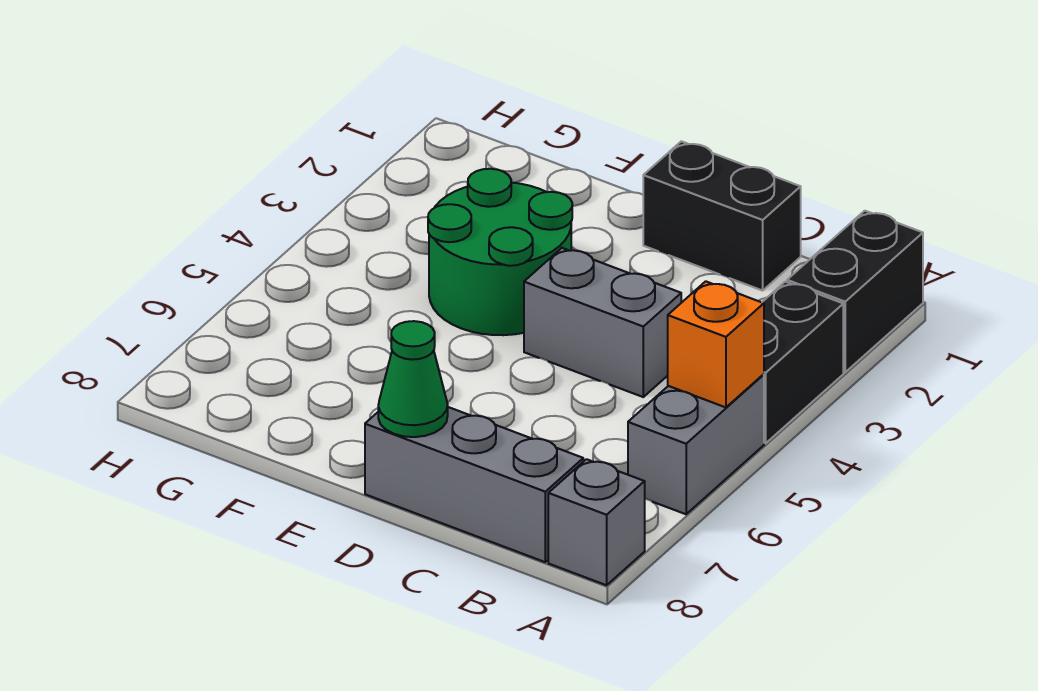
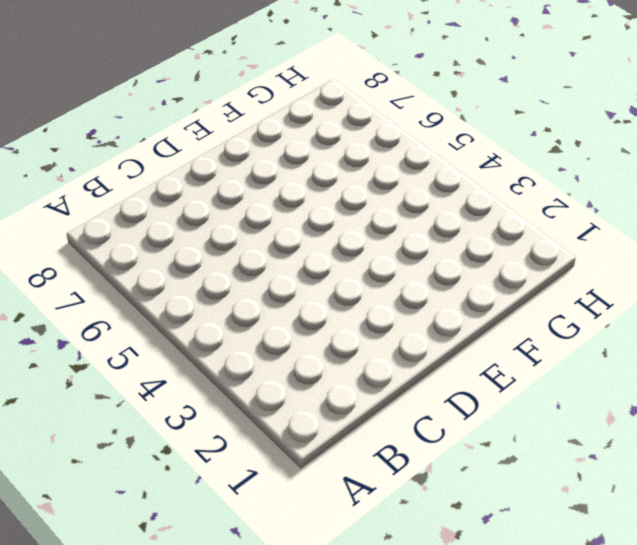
none -> black brick A1:A2 level 1
none -> black brick A3:A4 level 1

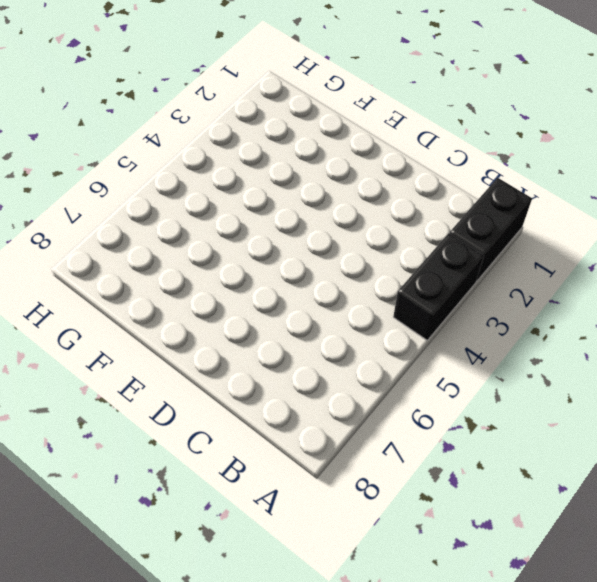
none -> grey brick A5:A6 level 1
none -> grey brick A8 level 1

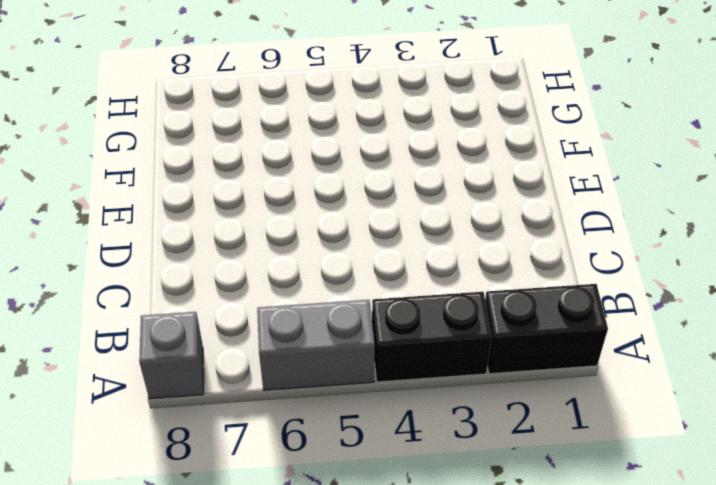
none -> grey brick B8:D8 level 1
none -> black brick C1:D1 level 1

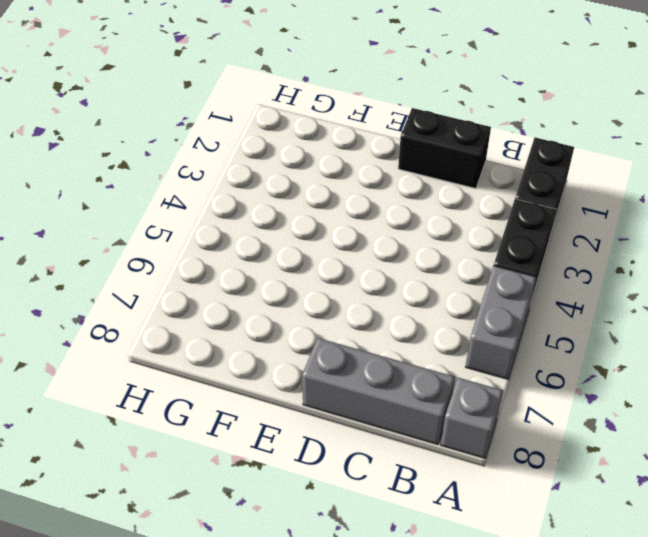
none -> grey brick C4:D4 level 1
none -> green round brick E3:F4 level 1

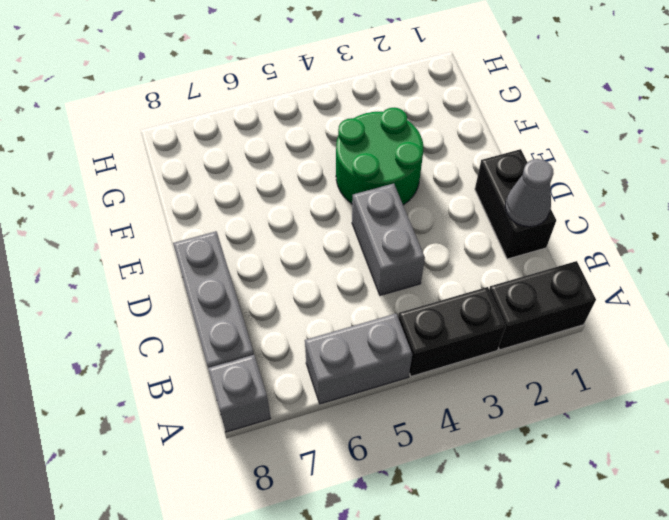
grey cone C1 level 2 -> none
none -> orange brick A5 level 2
none -> green cone D8 level 2

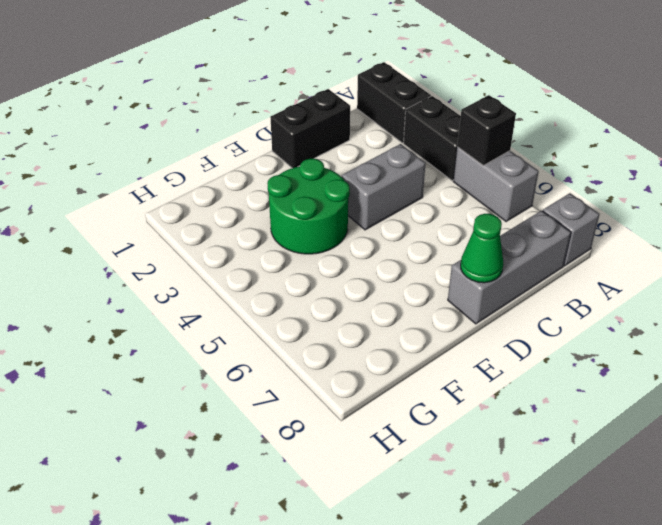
black brick A5 level 2 -> orange brick A5 level 2

